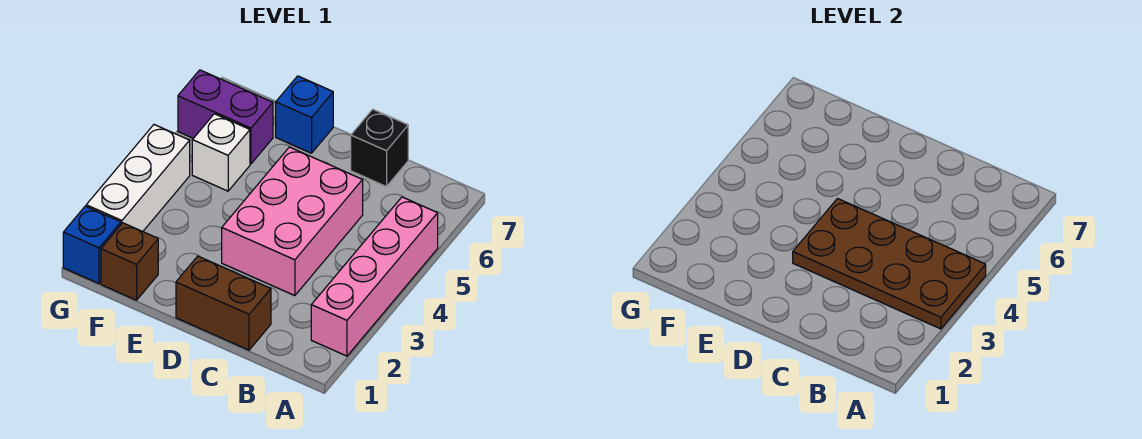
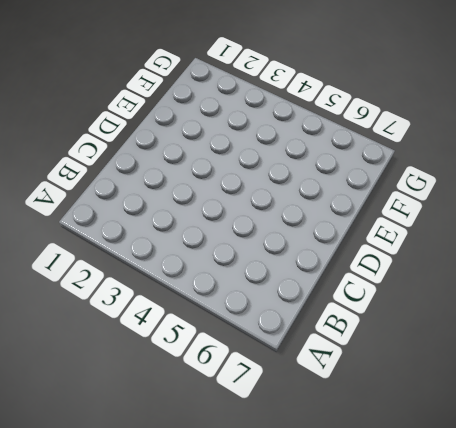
none -> pink brick A2:A5 level 1
none -> brown brick C1:D1 level 1

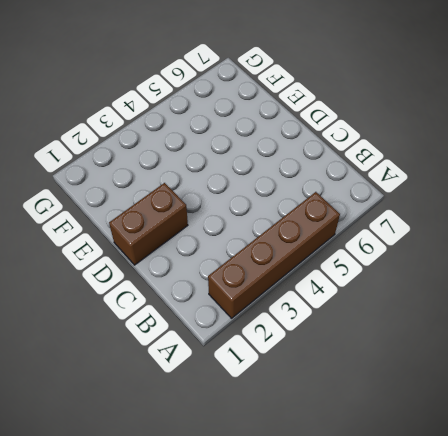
brown brick A2:A5 level 1 -> pink brick A2:A5 level 1
brown brick D1:D2 level 1 -> brown brick C1:D1 level 1
none -> pink brick C3:D5 level 1
none -> black brick C7 level 1

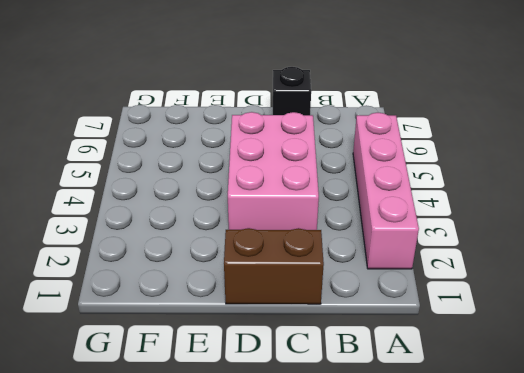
none -> blue brick E7 level 1
none -> brown brick F1 level 1

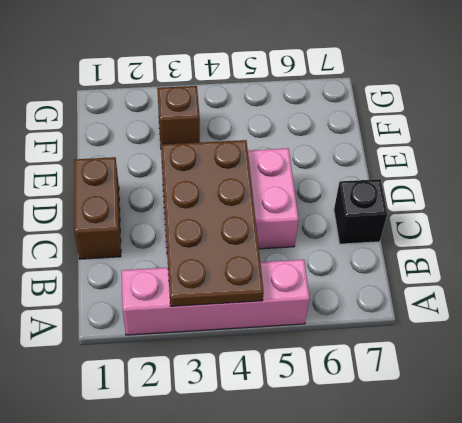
brown brick F3 level 1 -> brown brick F1 level 1
none -> blue brick E7 level 1
none -> white brick F5 level 1

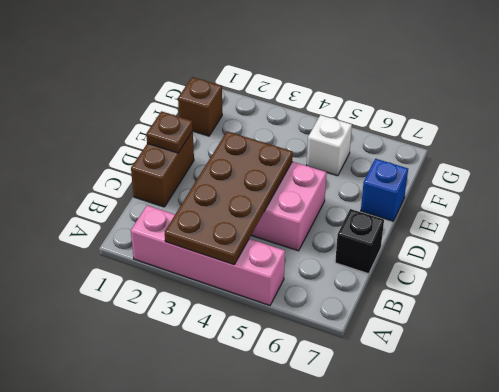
brown plate D1 level 2 -> none
none -> purple brick F6:G6 level 1
none -> blue brick G1 level 1

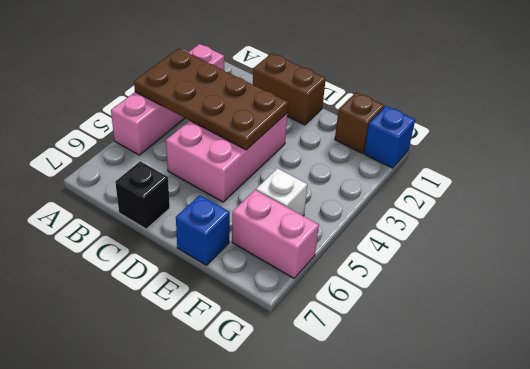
pink brick F6:G6 level 1 -> purple brick F6:G6 level 1
none -> white brick G2:G4 level 1

